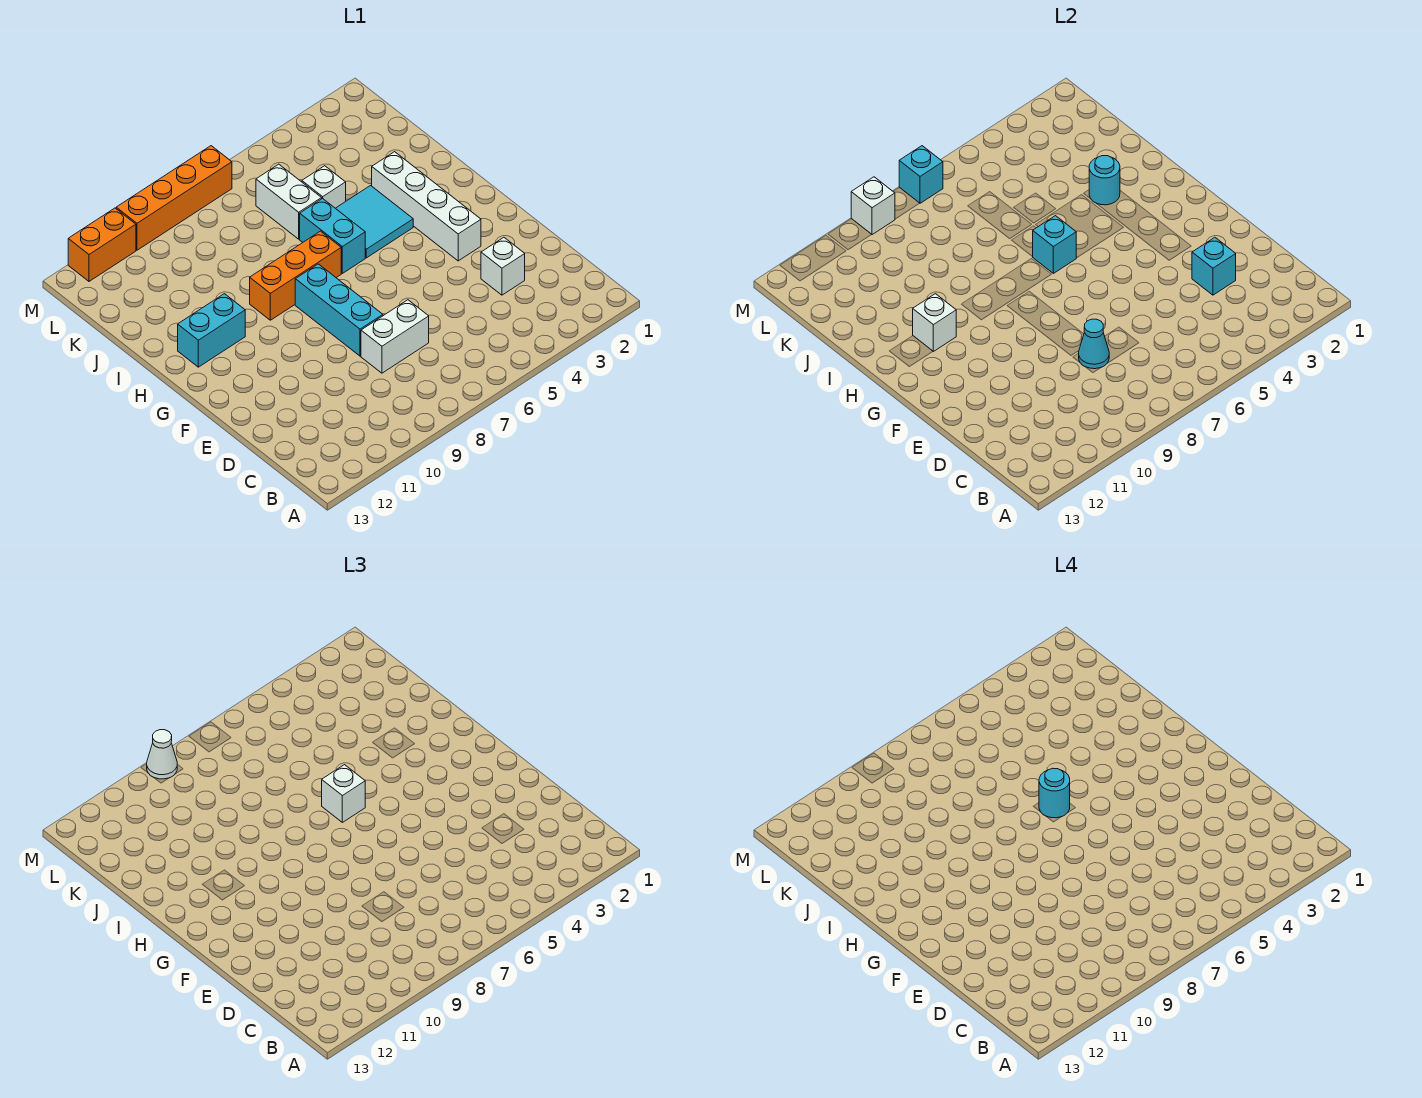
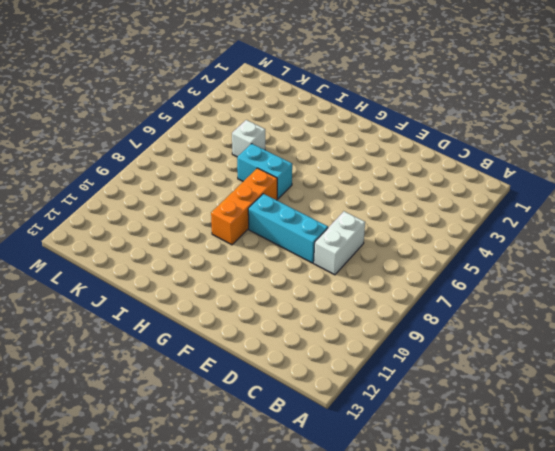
none -> white brick D3 level 1
none -> white brick F3:I3 level 1
none -> cyan tile H4:I5 level 1

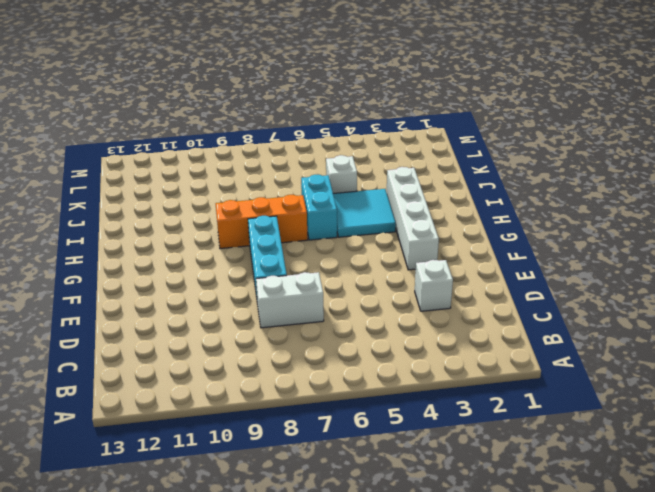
none -> cyan brick H11:H12 level 1
none -> white brick J6:K6 level 1
none -> orange brick M7:M10 level 1

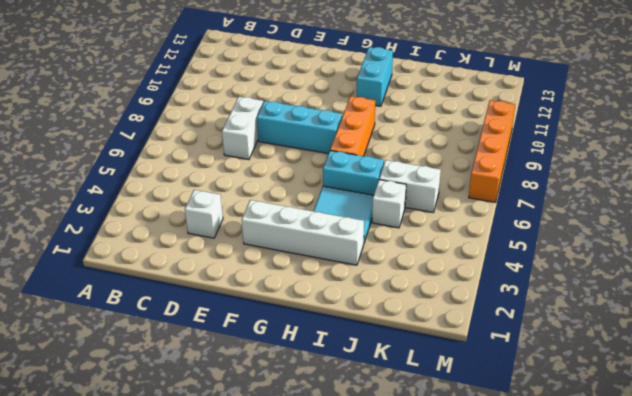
none -> orange brick M11:M12 level 1
none -> cyan brick D3 level 2
none -> cyan cone D8 level 2

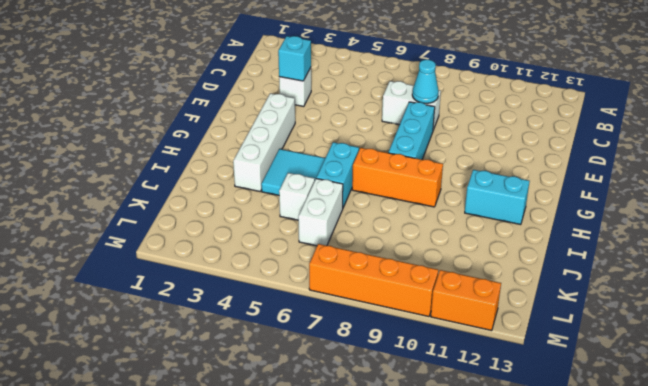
none -> cyan brick H6 level 2
none -> white brick H11 level 2
none -> cyan round brick I3 level 2

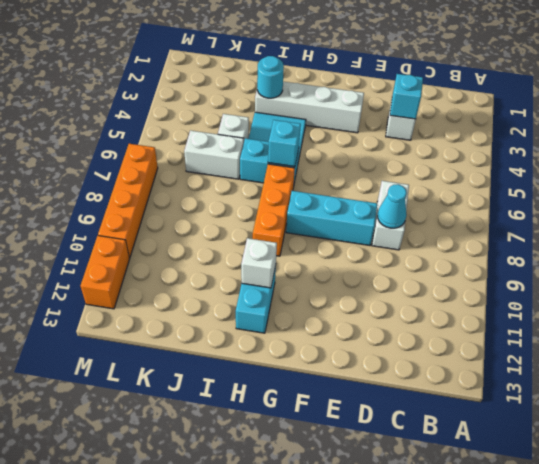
none -> cyan brick M7 level 2
none -> white brick M9 level 2
none -> white brick H6 level 3

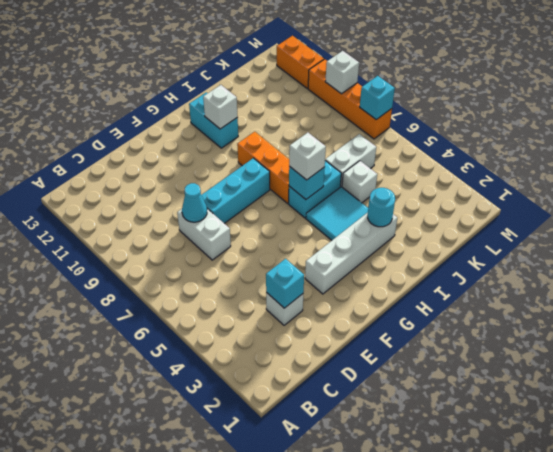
none -> white cone M9 level 3
none -> cyan round brick H6 level 4

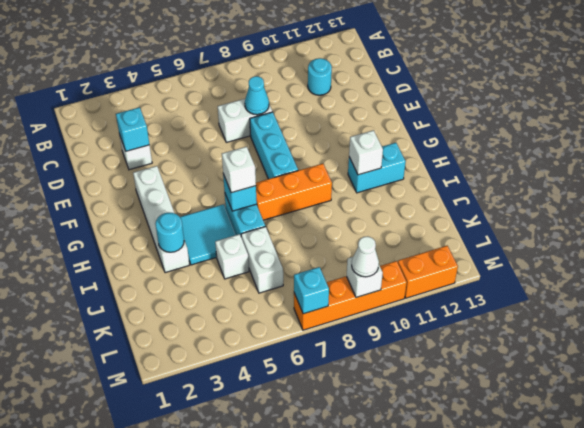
cyan round brick C11 level 1 -> cyan round brick H6 level 4

